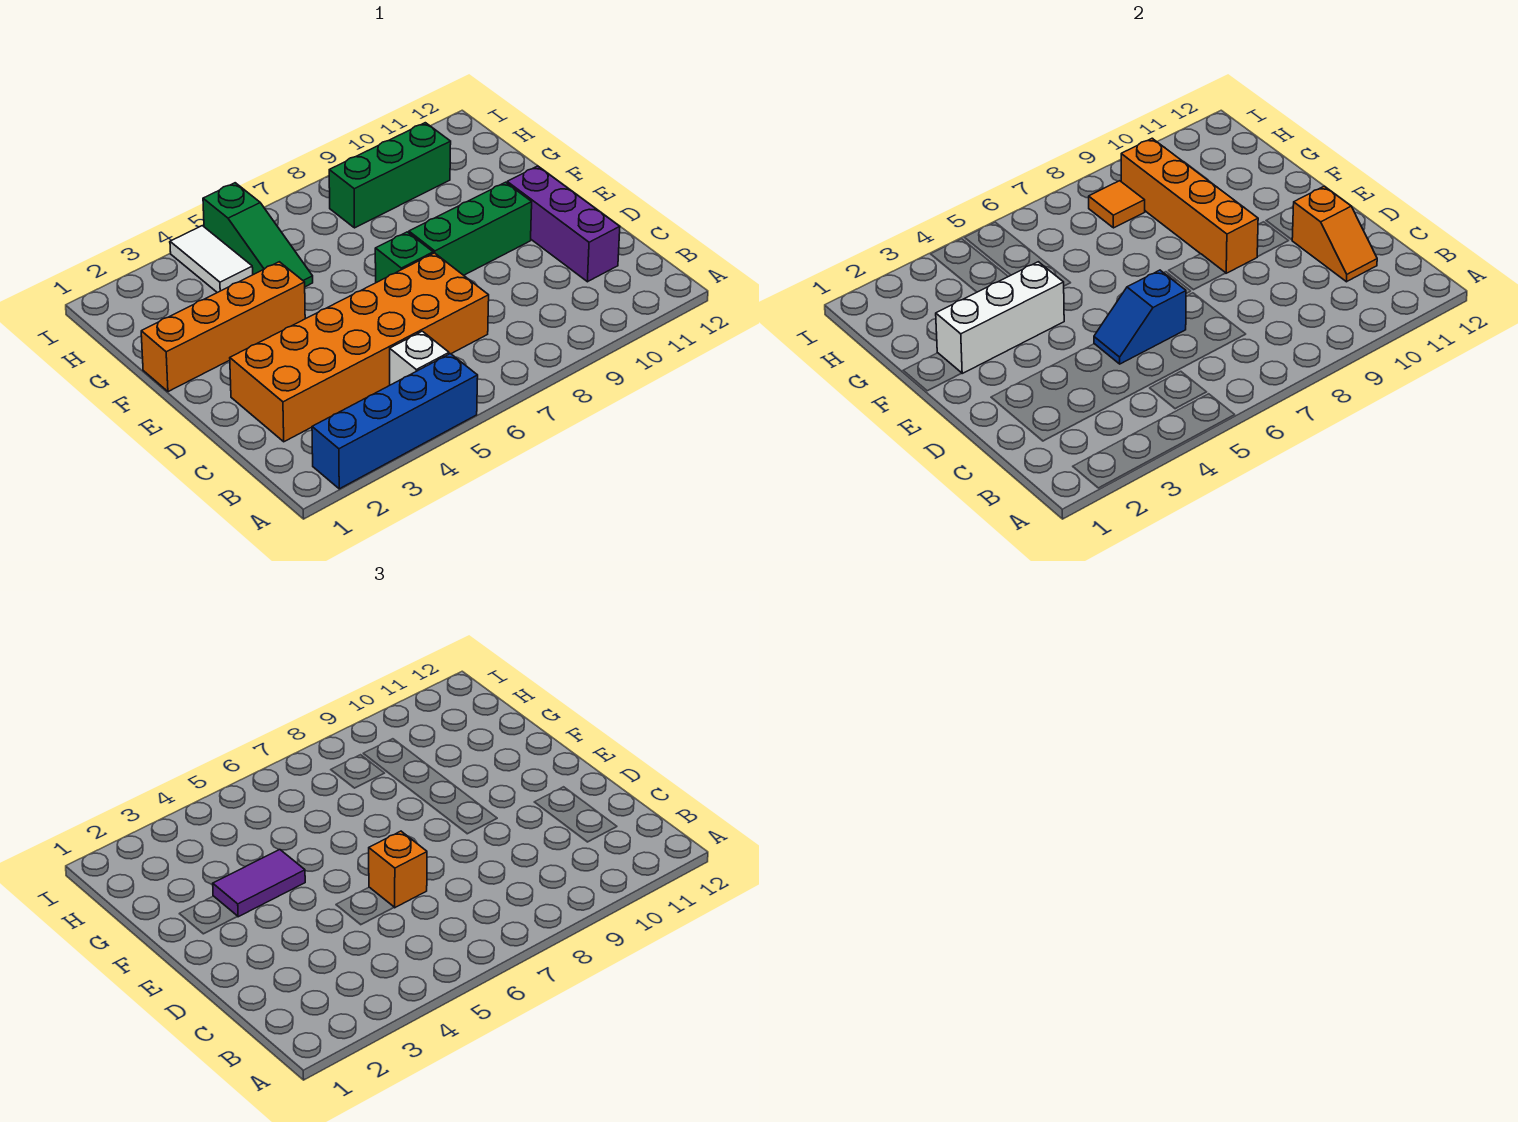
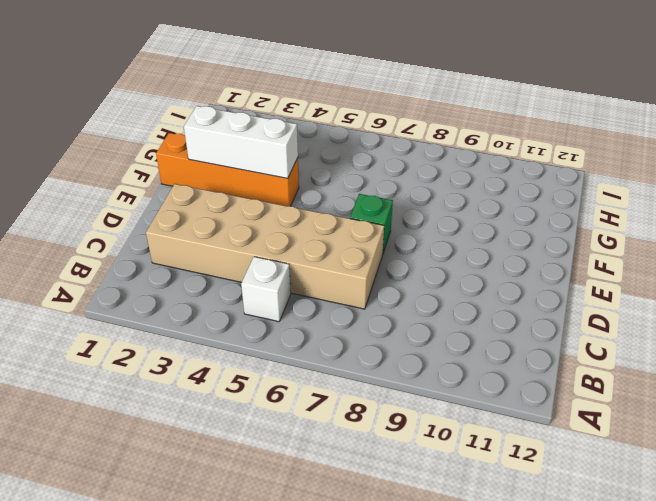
tan brick C2:D7 level 1 -> orange brick C2:D7 level 1
none -> blue brick A2:A5 level 1
none -> purple brick C11:E11 level 1
none -> green brick E8:E10 level 1

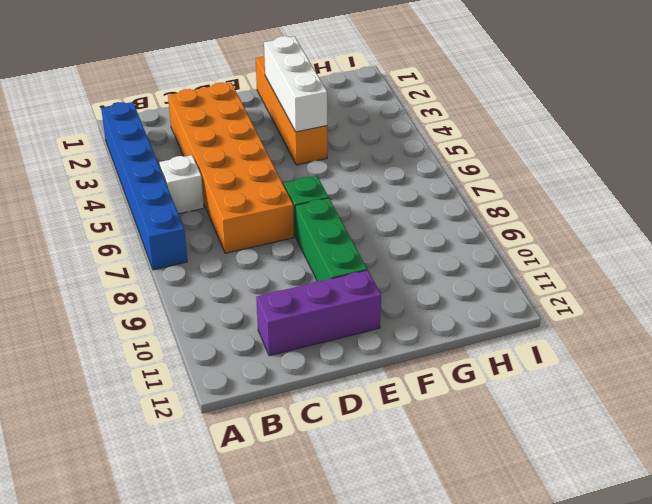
blue brick A2:A7 level 1 -> blue brick A2:A5 level 1
none -> green slope G5:I5 level 1 top I
none -> white tile H4:I4 level 1
none -> green brick H8:H10 level 1

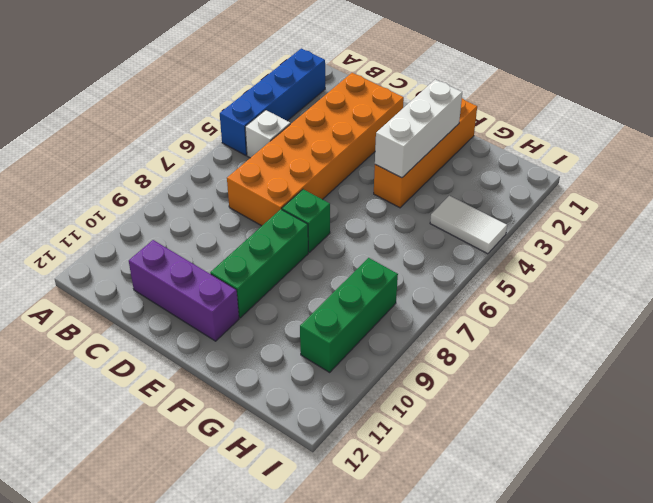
none -> green slope G5:I5 level 1 top I
none -> orange slope C11:D11 level 2 top D
none -> blue slope D5:D6 level 2 top 6

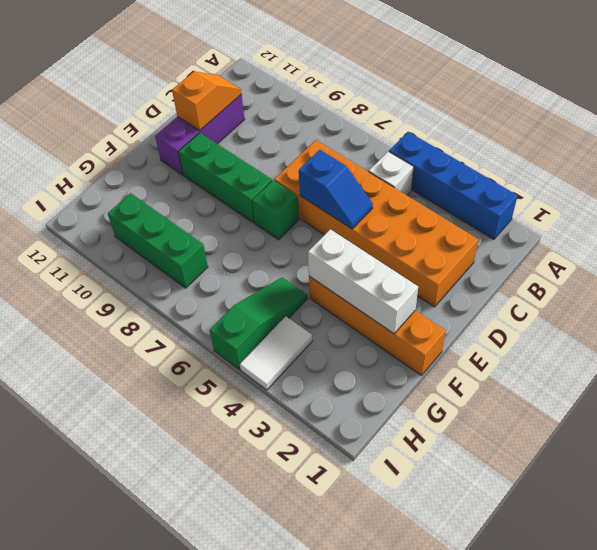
none -> orange brick E9:H9 level 2
none -> orange tile H8 level 2
none -> orange brick D6 level 3

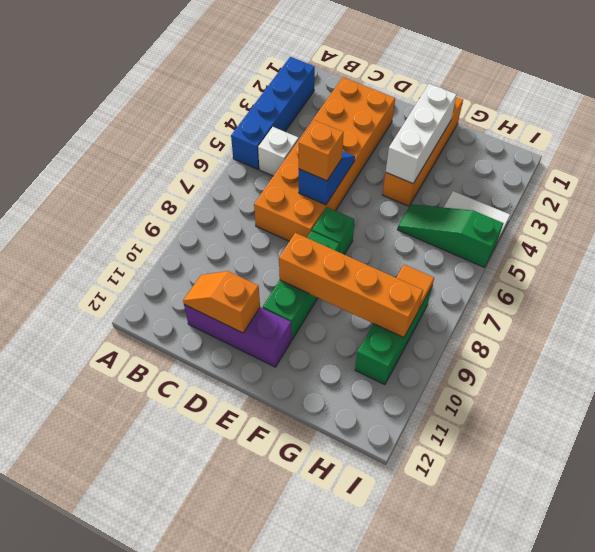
none -> purple tile F3:F4 level 3

